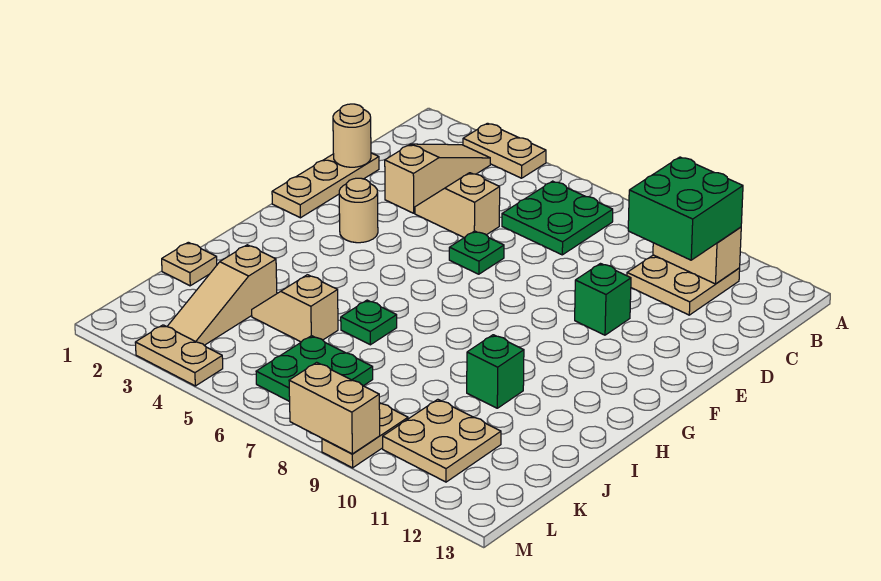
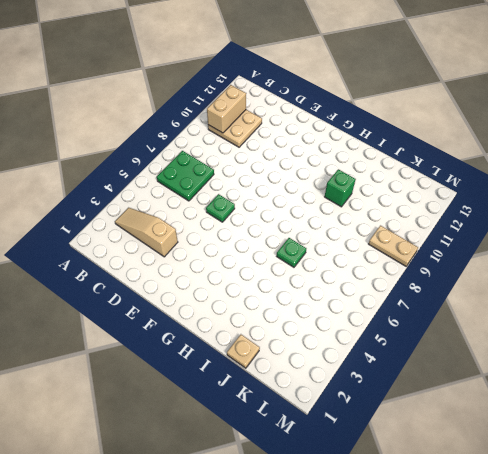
none -> tan plate A3:A4 level 1
none -> tan plate D1:F1 level 1
none -> tan slope D4:D5 level 1 top 5

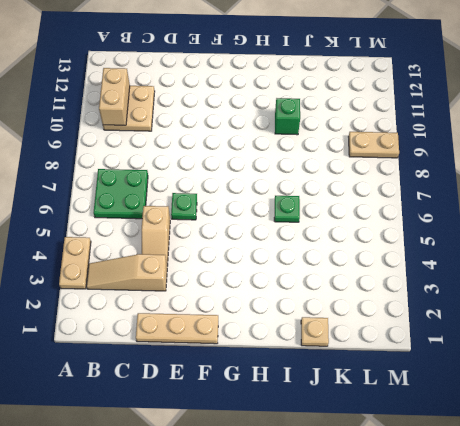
none -> green brick E10 level 1
none -> tan round brick F3 level 1
none -> tan slope J3:L3 level 1 top J

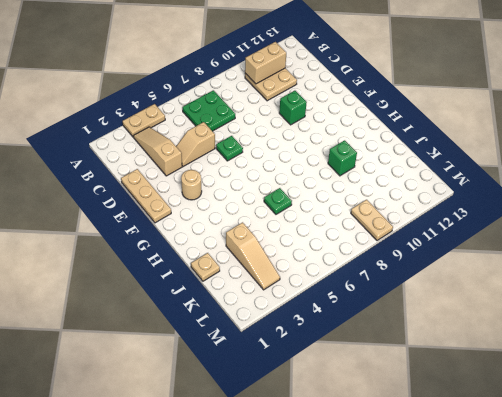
none -> tan slope J4:J5 level 1 top 5
none -> green plate K6:L7 level 1
none -> tan plate K10:L11 level 1

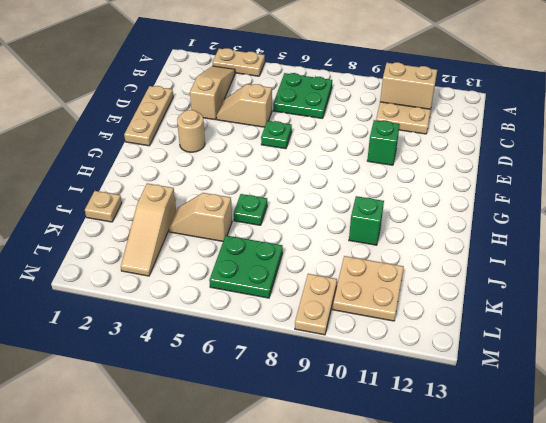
none -> tan plate M3:M4 level 1
none -> tan round brick D1 level 2
none -> tan brick M8:M9 level 2

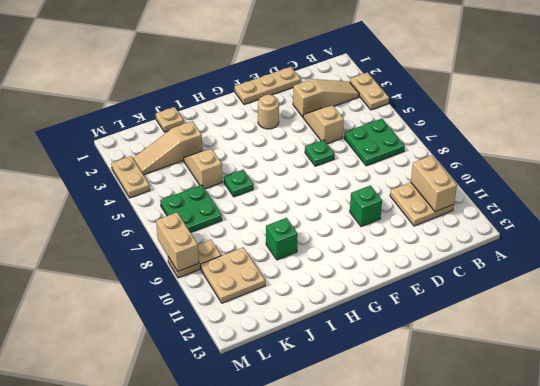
none -> tan round brick D1 level 2
none -> green brick B10:C11 level 3

